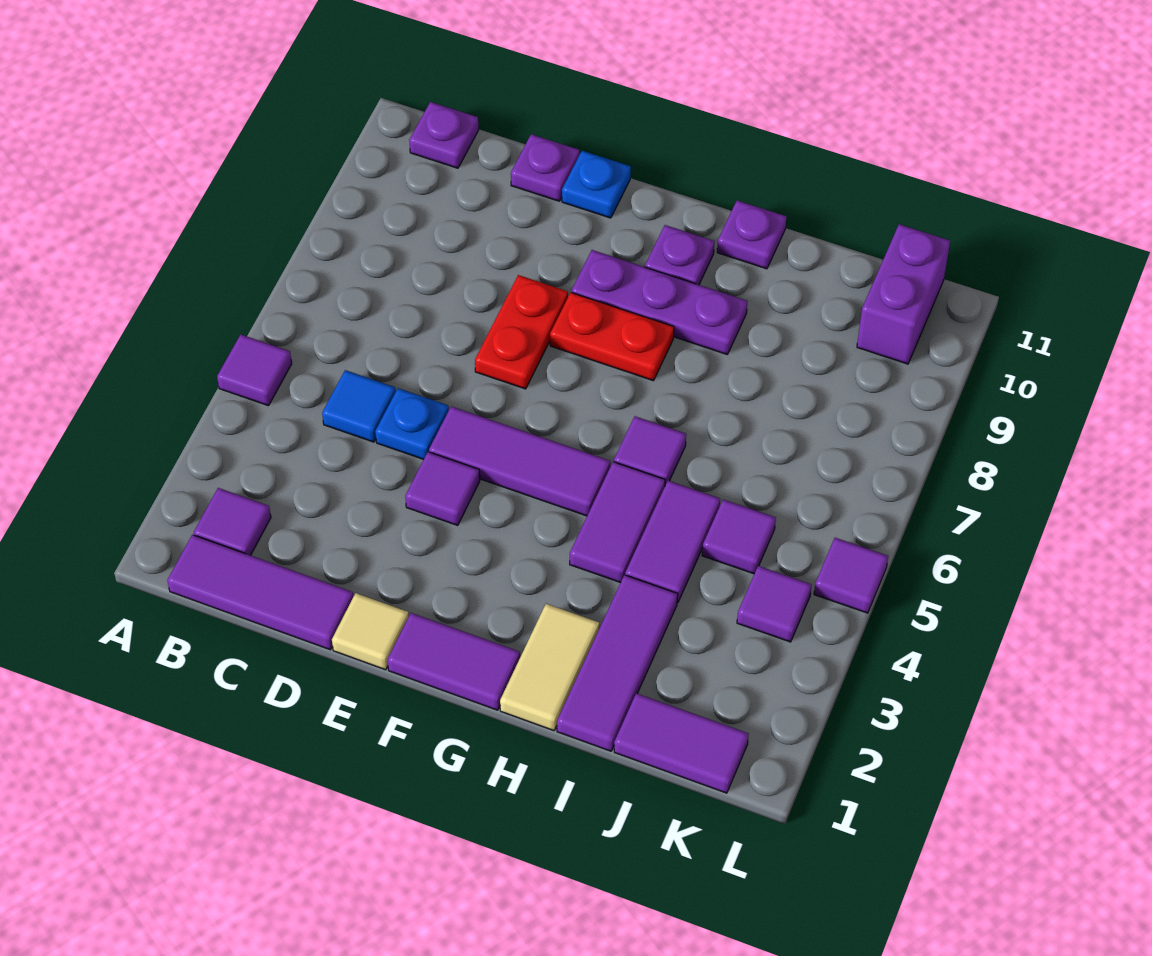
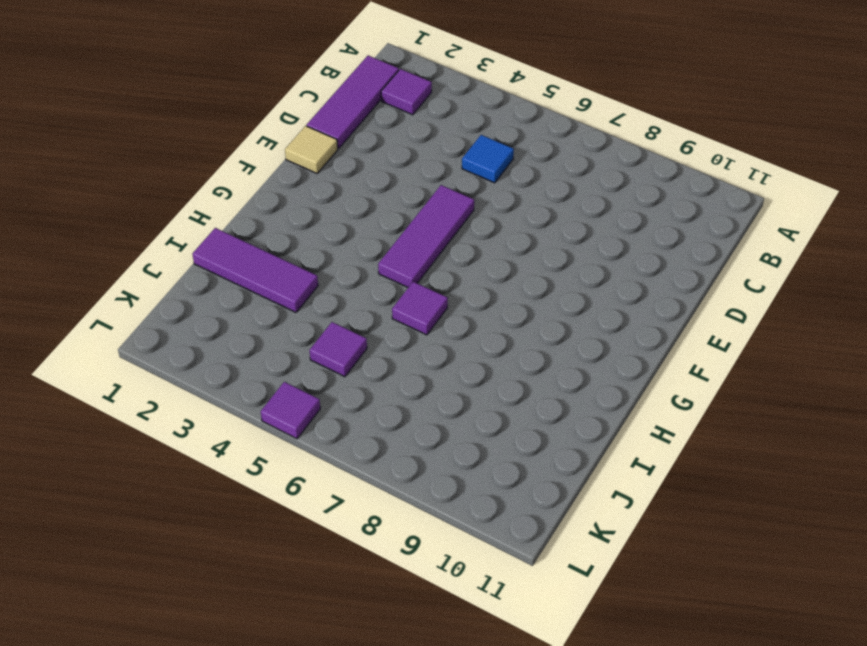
none -> purple tile A5 level 1
none -> purple plate B11 level 1
none -> blue plate D5 level 1

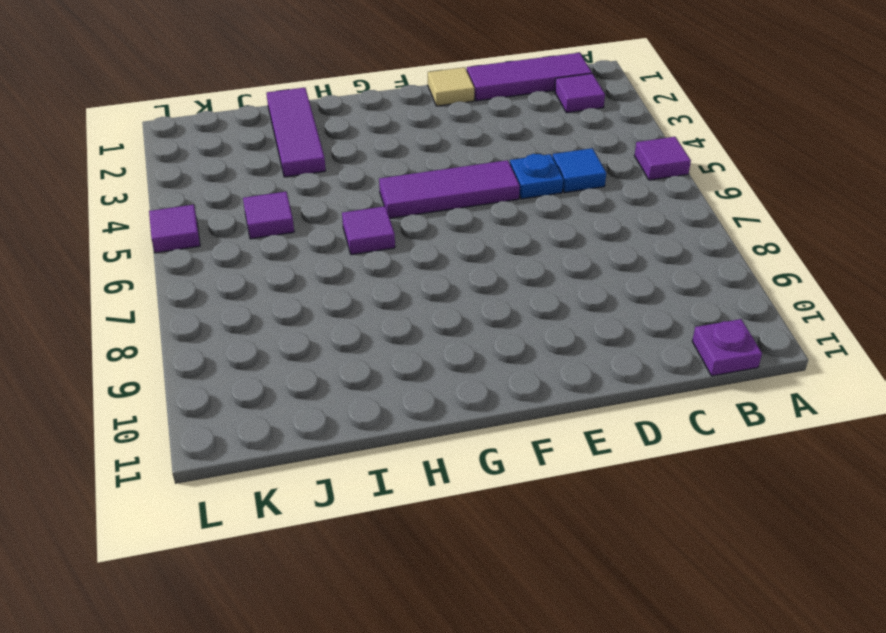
none -> purple plate D11 level 1
none -> purple tile E4 level 1
none -> red plate E7:E8 level 1

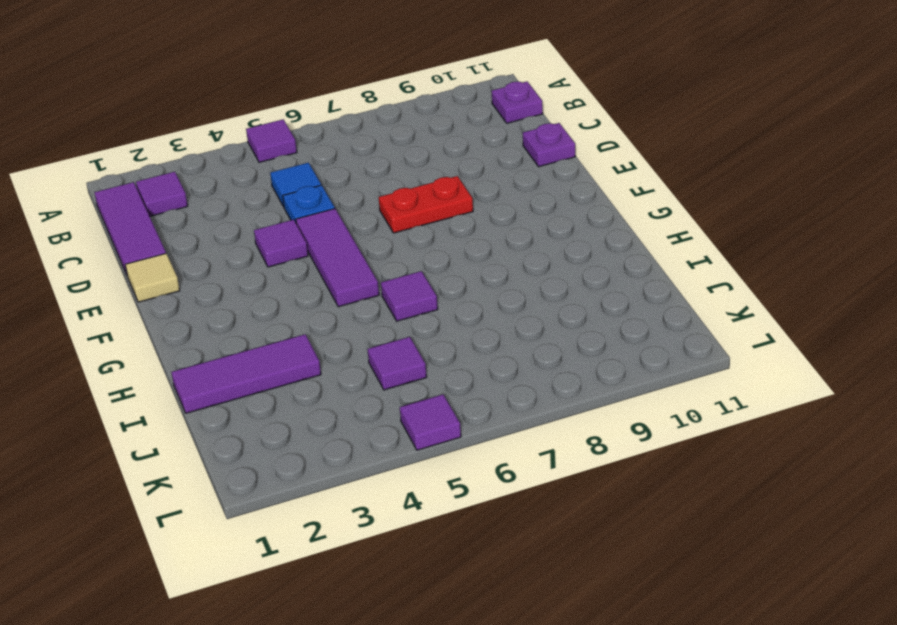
none -> blue plate E11 level 1
none -> purple tile F1:G1 level 1
none -> red plate F8:G8 level 1

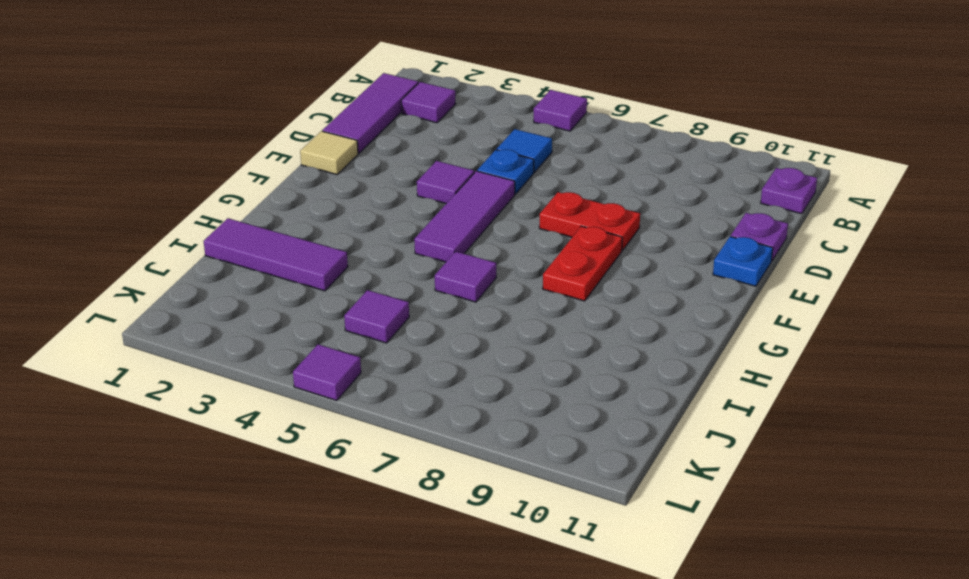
none -> purple tile F1:G1 level 1
none -> purple plate F9:H9 level 1
none -> purple plate G10 level 1

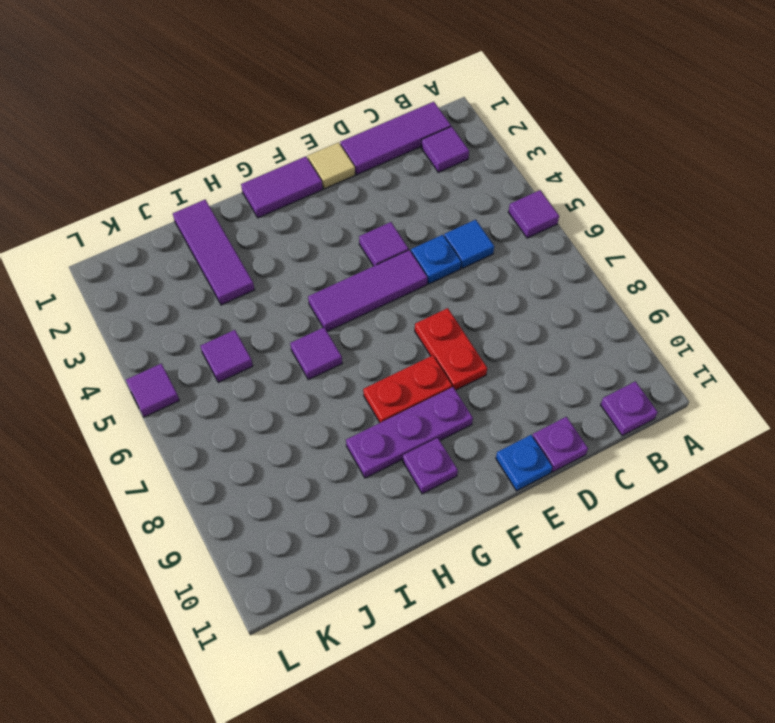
none -> tan tile H1:H2 level 1
none -> purple tile H4:H5 level 1
none -> purple plate H11 level 1

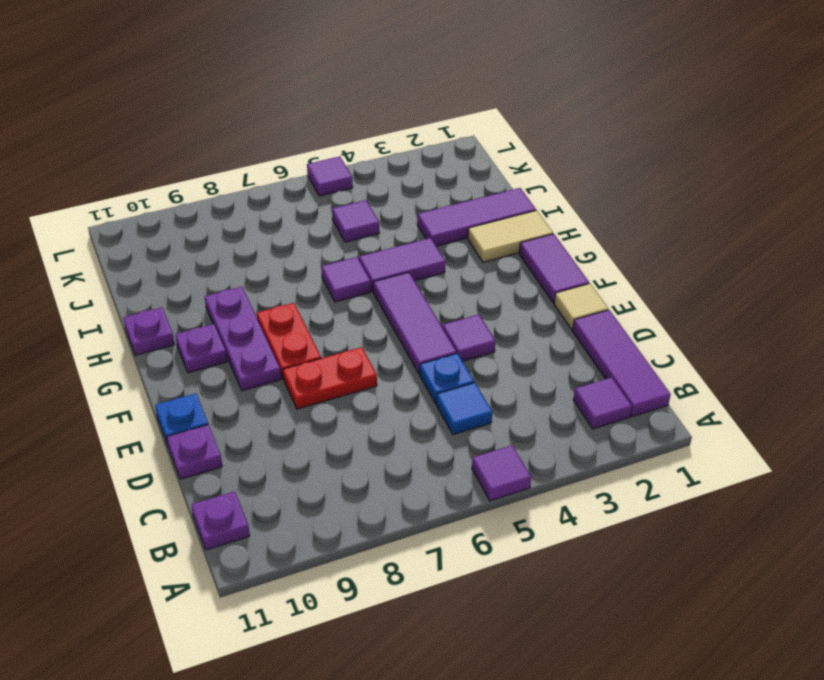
none -> purple tile I4:I5 level 1
none -> purple tile J1:K1 level 1
none -> purple tile K4 level 1

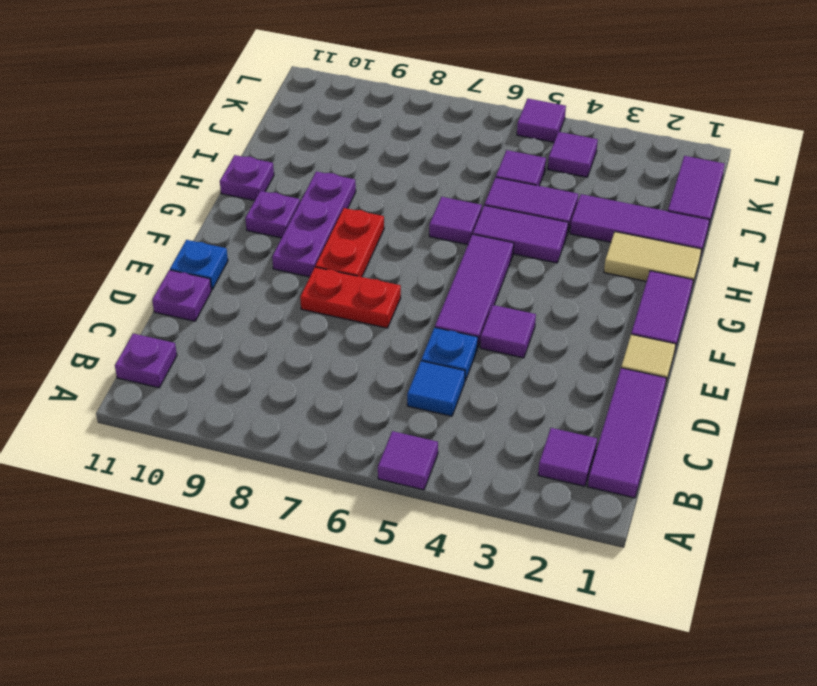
none -> purple brick K10:K11 level 1

